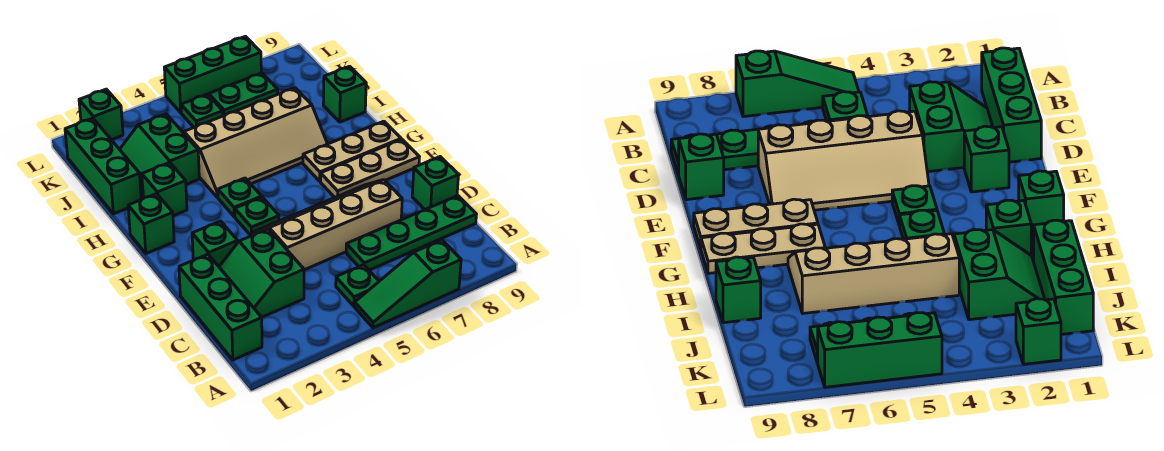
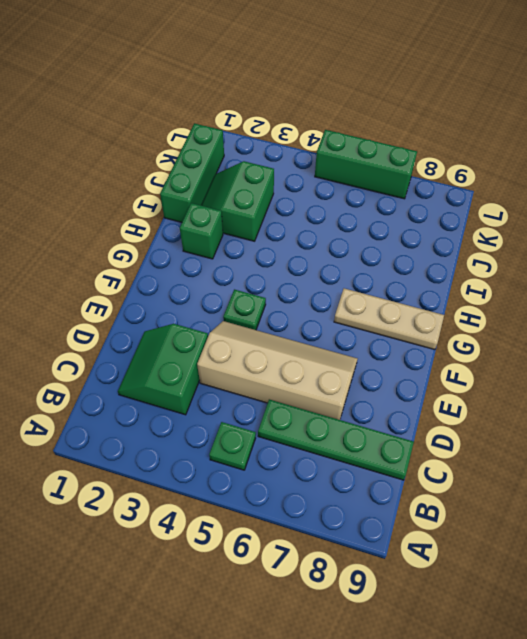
none -> green slope A5:A7 level 1 top 7
none -> green brick B1:D1 level 1
none -> green brick D9 level 1

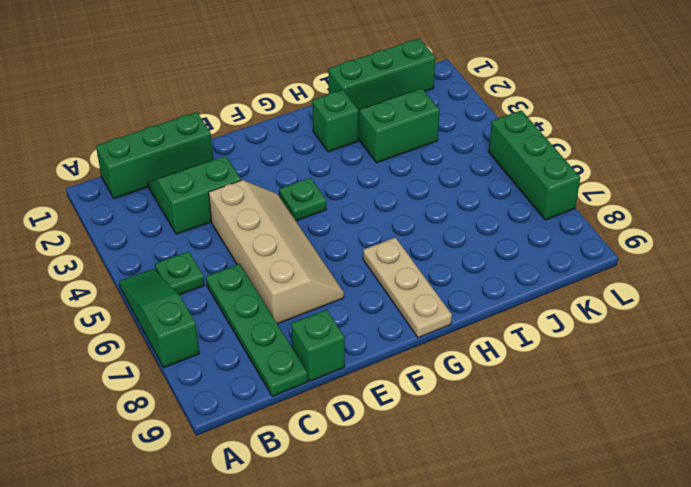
none -> green brick E2 level 1
none -> tan plate F7:F9 level 1
none -> green brick G1 level 1

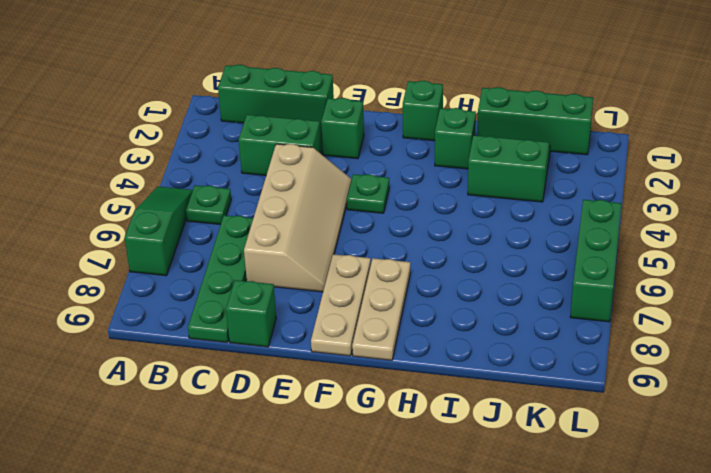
none -> green plate G4 level 1
none -> tan slope H4:I7 level 1 top I
none -> green brick I9 level 1

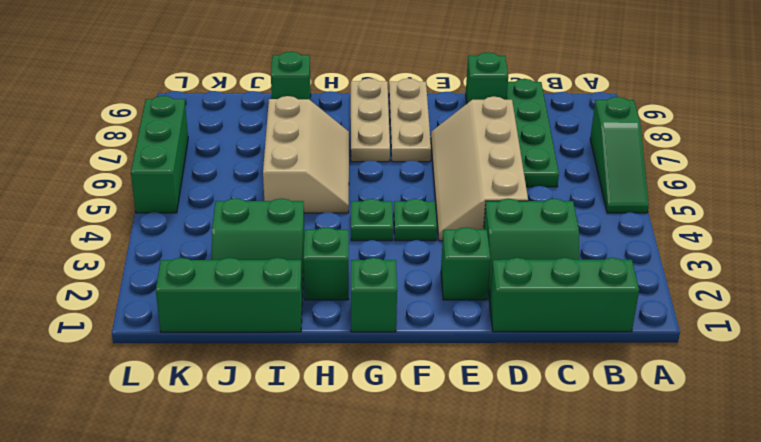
tan slope H5:I7 level 1 top I -> tan slope H4:I7 level 1 top I
none -> green plate B5 level 1
none -> green plate K5 level 1
none -> green plate K6:K7 level 1

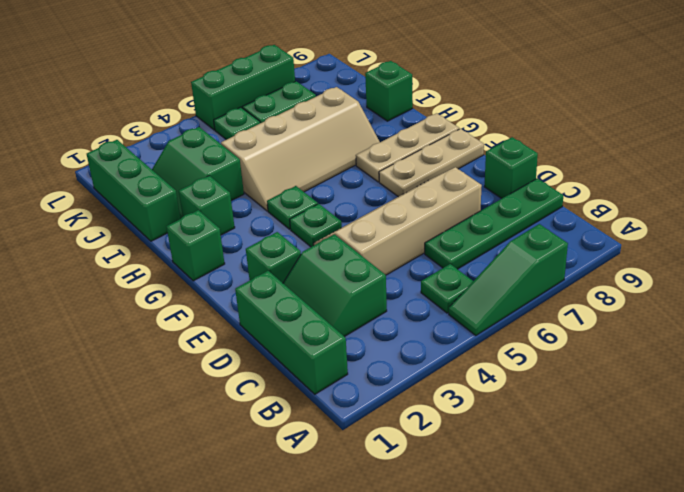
none -> green brick L2 level 1

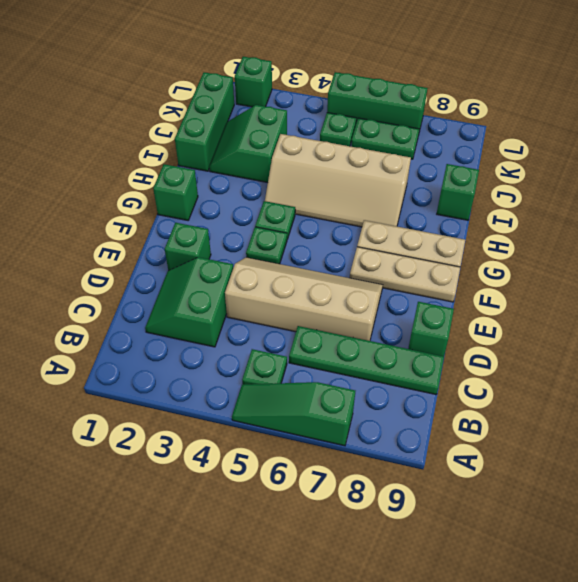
none -> green brick B1:D1 level 1
none -> green brick H2 level 1

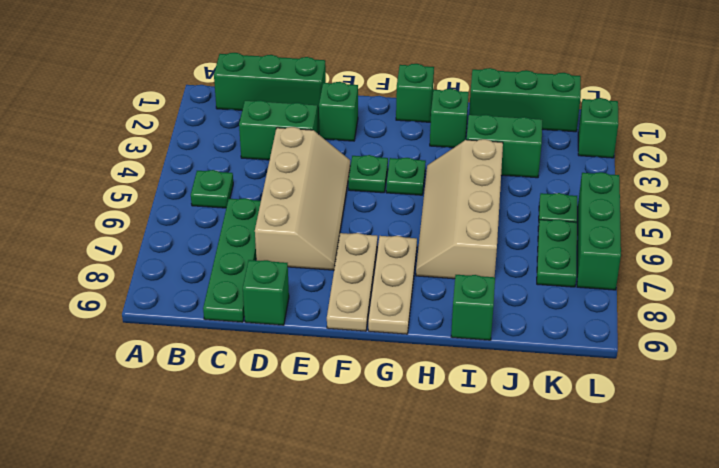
none -> green slope A5:A7 level 1 top 7

